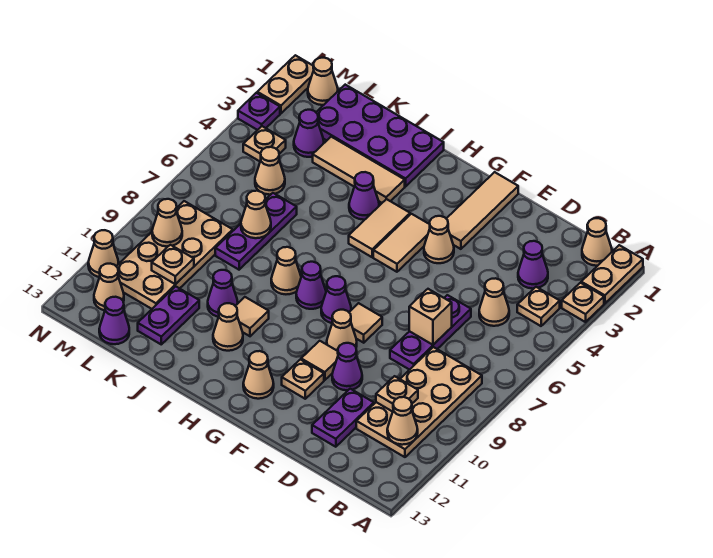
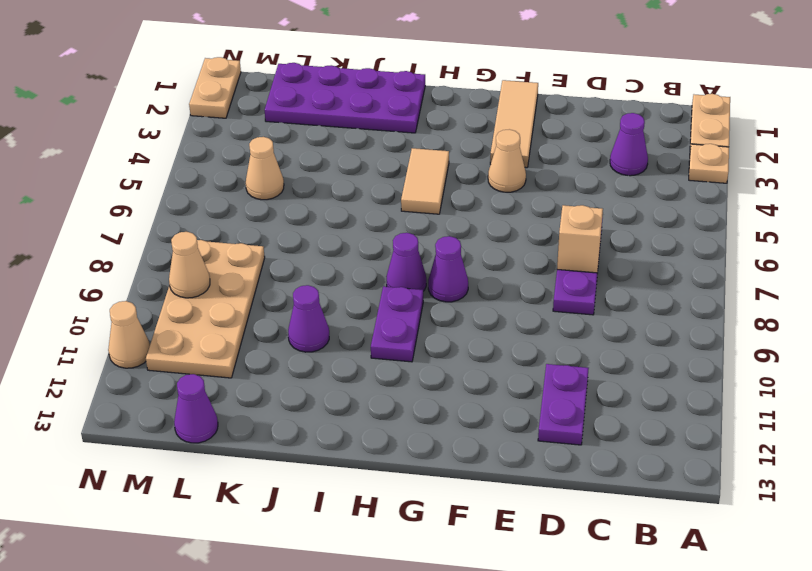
purple plate H9:H10 level 1 -> purple plate K11:K12 level 1
none -> tan cone B1 level 1
none -> tan plate B4 level 1
none -> tan plate B8:C11 level 1
none -> tan cone C5 level 1

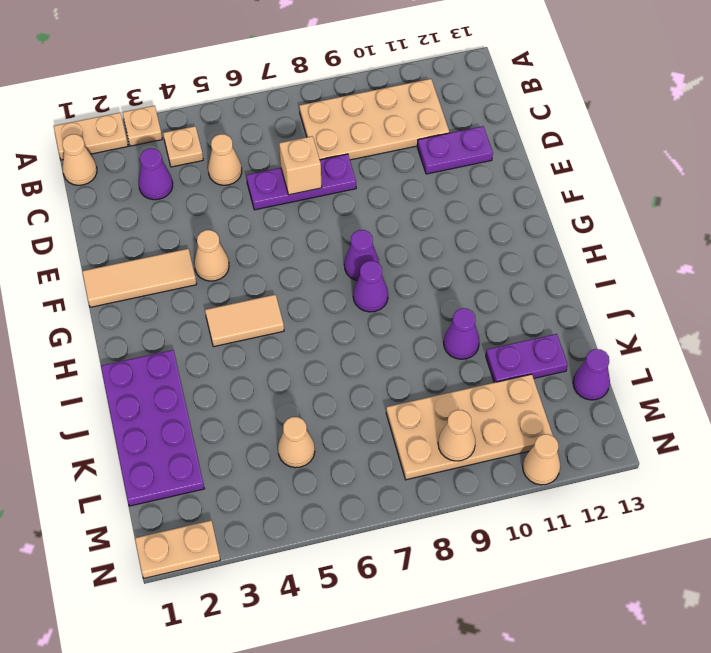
none -> purple cone E10 level 1
none -> tan tile F8 level 1
none -> tan cone F9 level 1
none -> tan tile F10 level 1

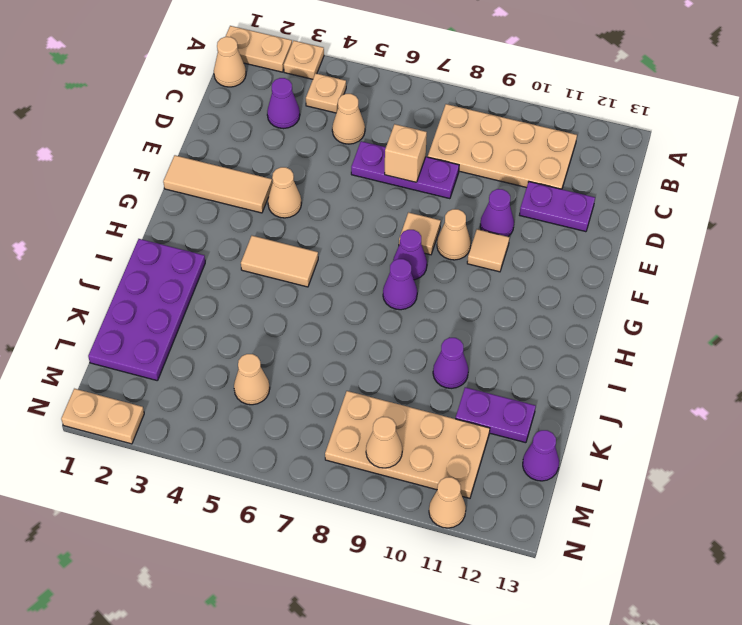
none -> tan plate F11 level 1
none -> tan tile G4:G5 level 1
none -> tan cone G12 level 1
none -> tan tile I3:K3 level 1

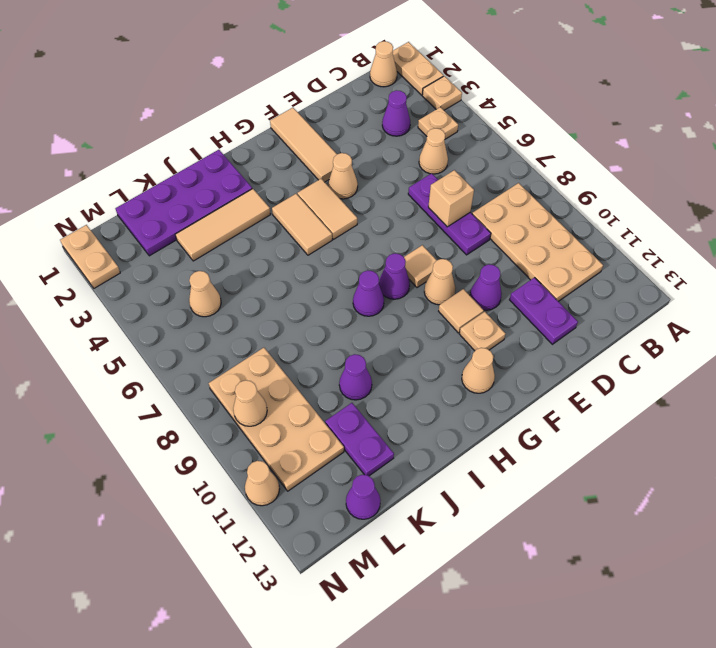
none -> purple cone I4 level 1
none -> tan cone I8 level 1
none -> tan tile I10 level 1
none -> tan cone I11 level 1

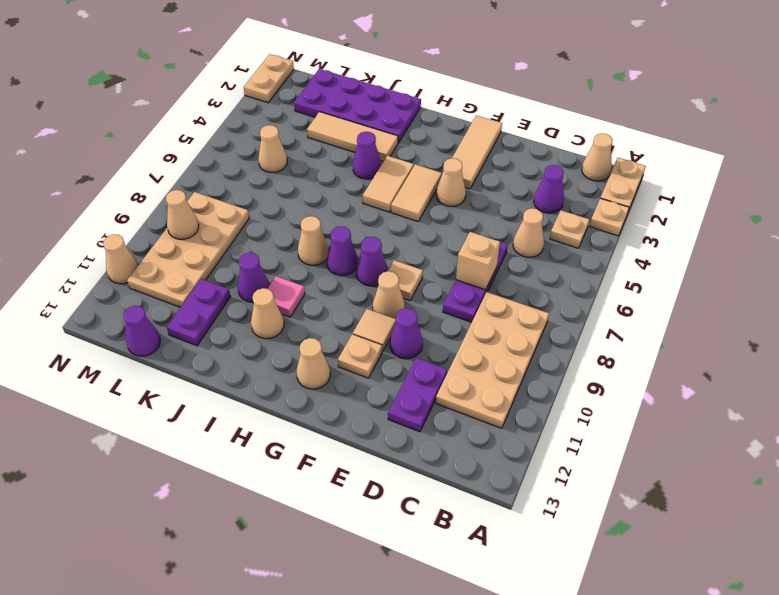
pink tile I10 level 1 -> tan tile I10 level 1
none -> purple plate K6:K8 level 1
none -> purple cone L3 level 1
none -> tan cone M1 level 1
none -> tan plate M4 level 1

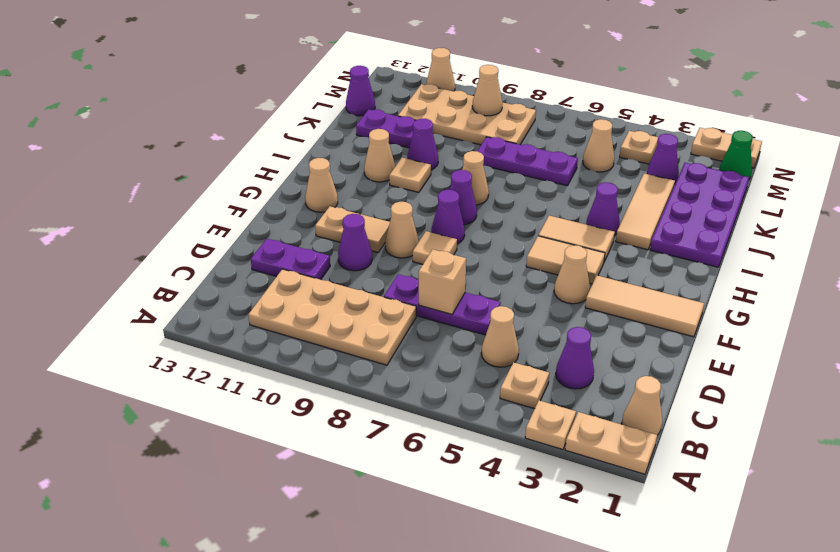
green cone M1 level 1 -> tan cone M1 level 1
none -> tan cone M12 level 1
none -> purple plate N3 level 1
none -> tan cone B11 level 2
none -> tan plate C10 level 2

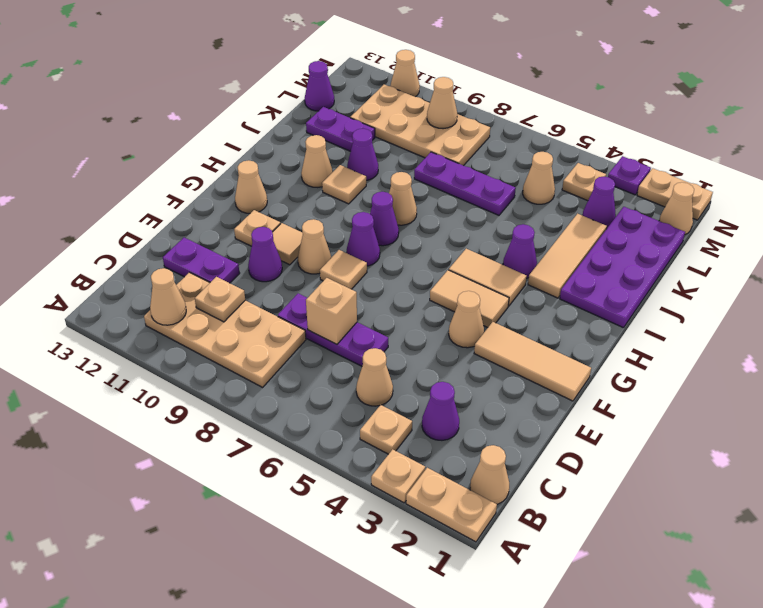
none -> tan cone M12 level 1
none -> tan cone K7 level 2
none -> tan plate L10 level 2

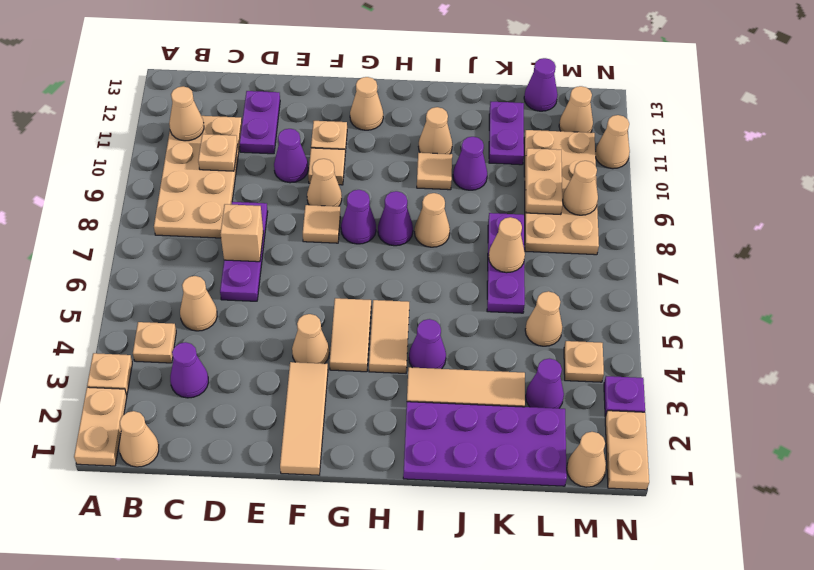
tan plate L9:L10 level 2 -> tan plate L10 level 2

